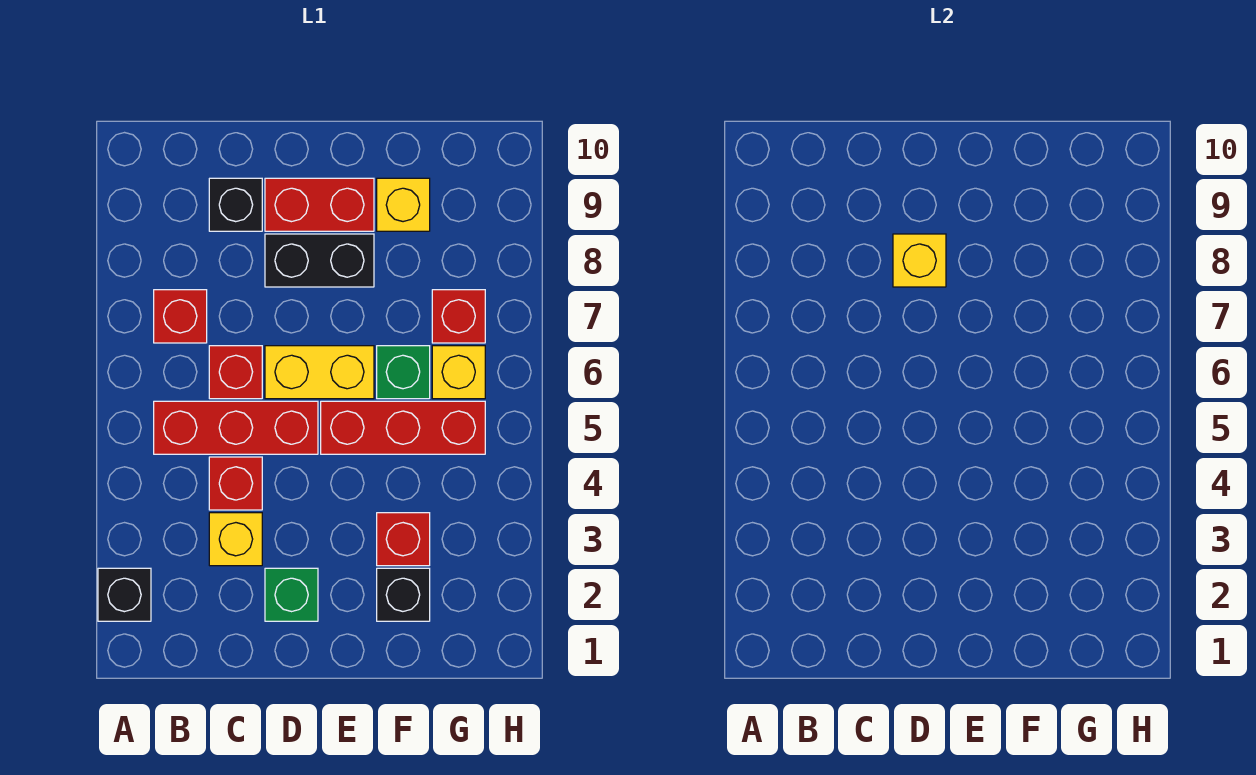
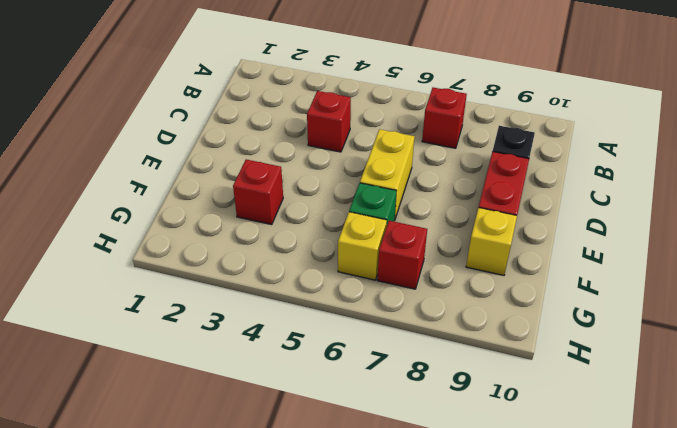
none -> black brick A2 level 1
none -> red brick B5:D5 level 1
none -> yellow brick C3 level 1

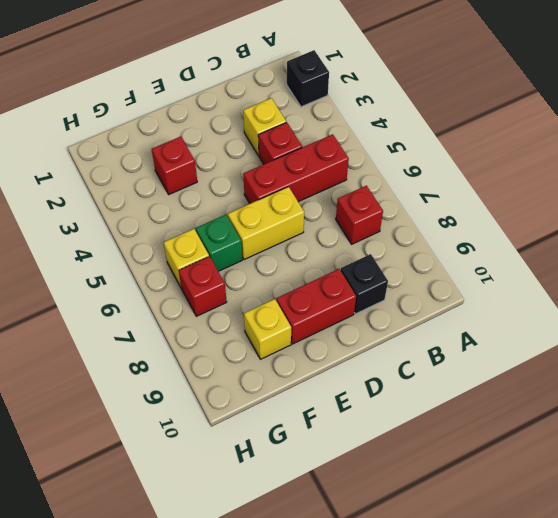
none -> red brick C6 level 1
none -> green brick D2 level 1
none -> black brick D8:E8 level 1

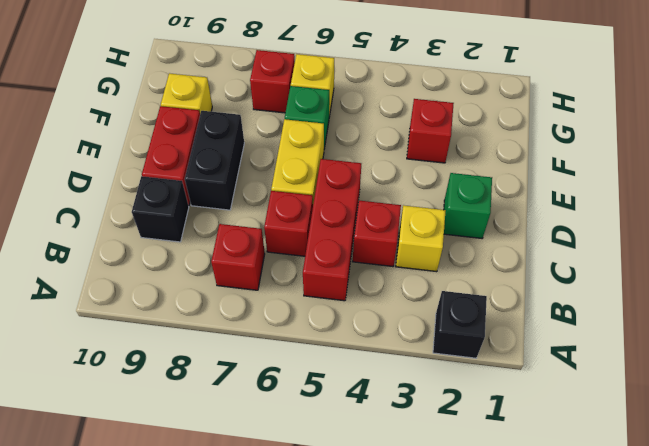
none -> red brick E5:G5 level 1
none -> black brick F2 level 1
none -> yellow brick D8 level 2

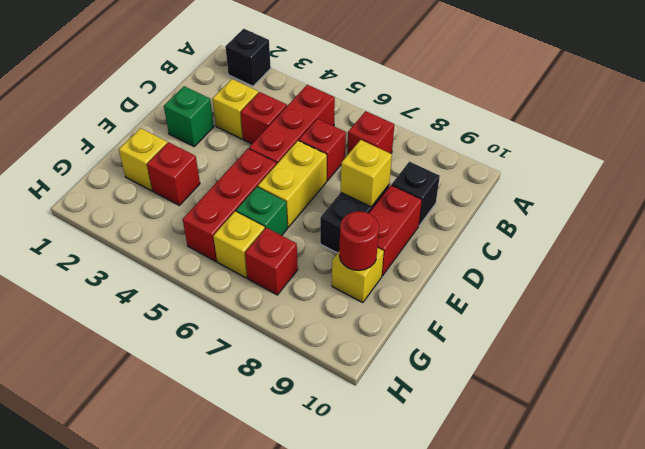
yellow brick F2 level 1 -> black brick F2 level 1
red round brick F9 level 2 -> none

